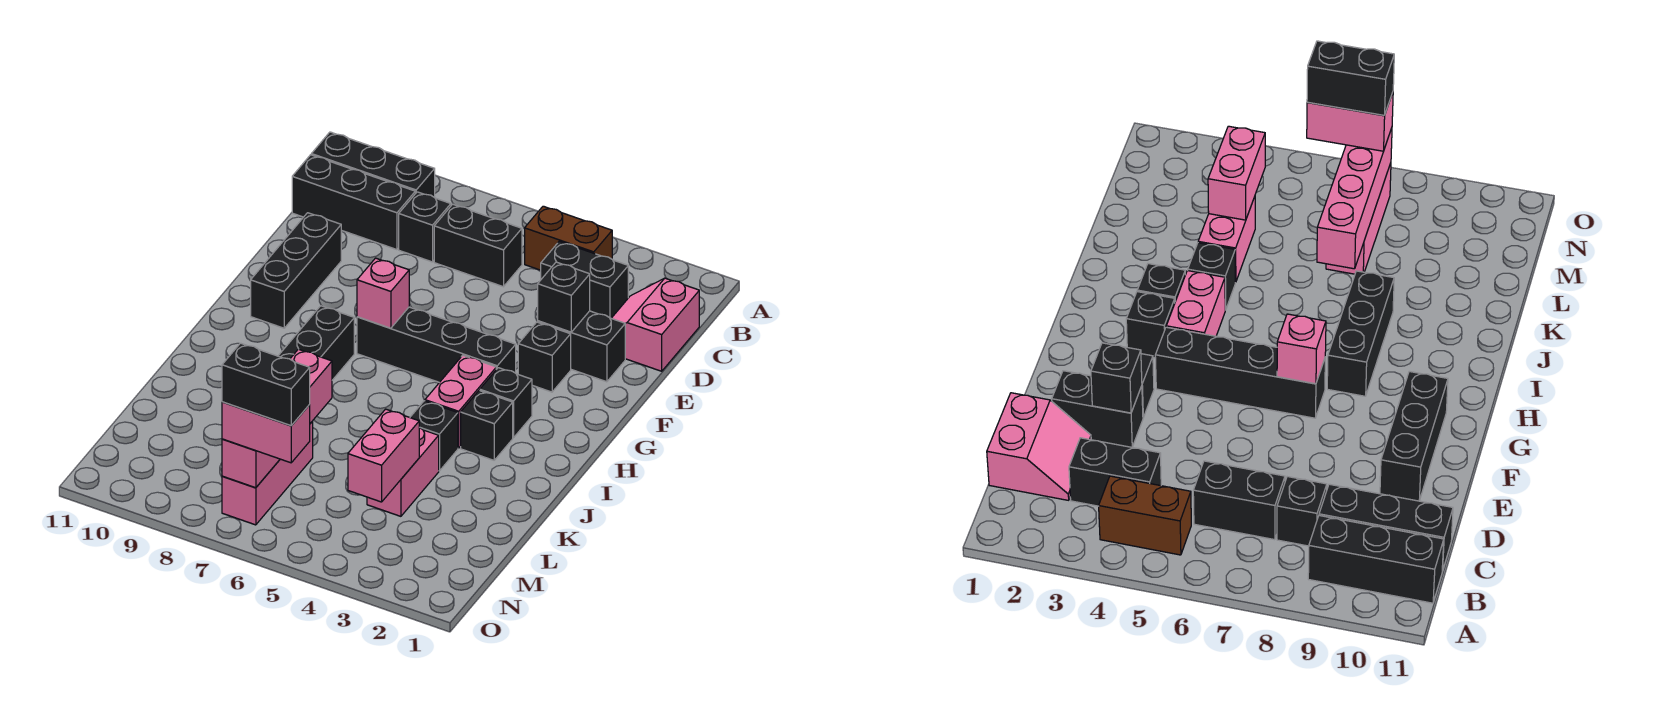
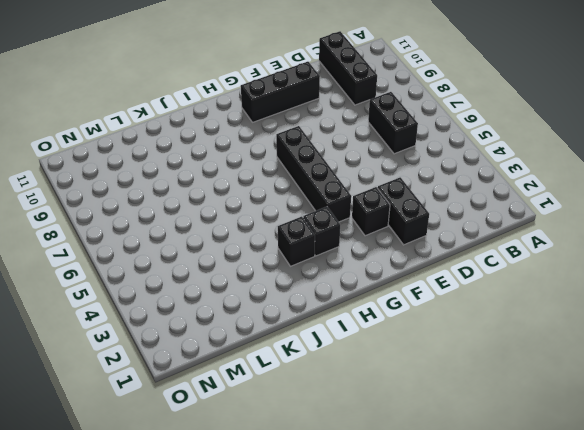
none -> brown brick B4:B5 level 1
none -> black brick B9:B11 level 1
none -> pink slope C1:D2 level 1 top 1

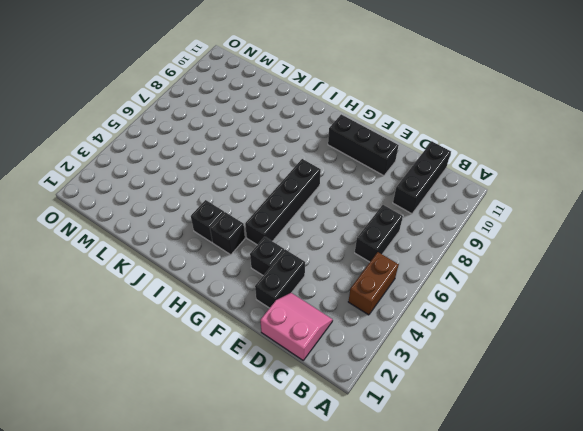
none -> black brick B9:B11 level 1
none -> black brick C3:C4 level 1
none -> black brick C8 level 1

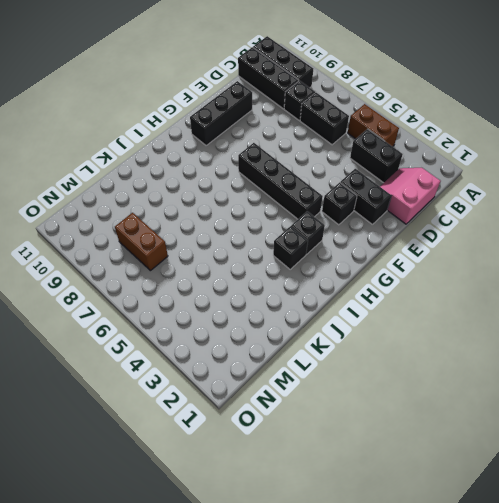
brown brick M7:M8 level 1 -> pink brick L7:N7 level 1
none -> pink brick H4:I4 level 1
none -> black brick H8:J8 level 1
none -> black brick J4 level 1

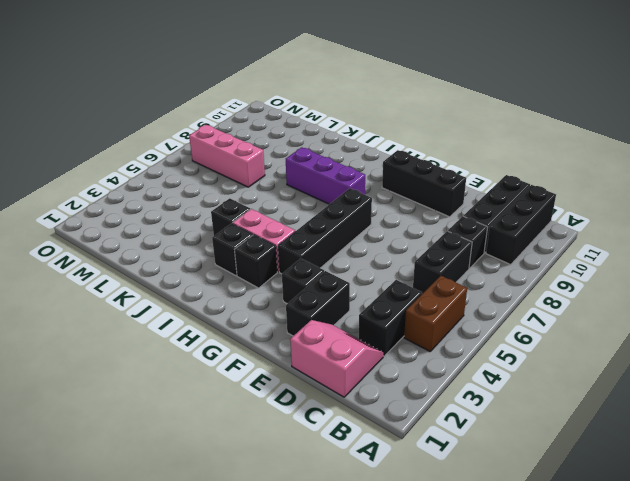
purple brick H8:J8 level 1 -> black brick H8:J8 level 1
none -> pink brick K4:L4 level 1
none -> black brick E3 level 2
none -> pink brick G7 level 2

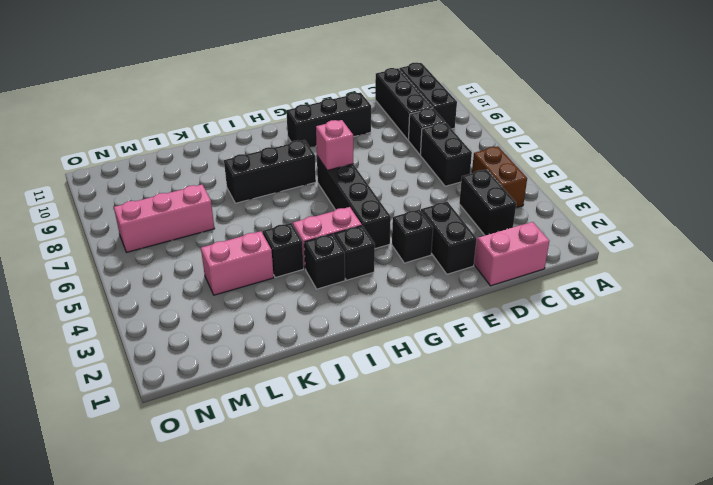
none -> black brick E3 level 2
none -> pink brick K7:N7 level 2
none -> pink brick L4:M4 level 2

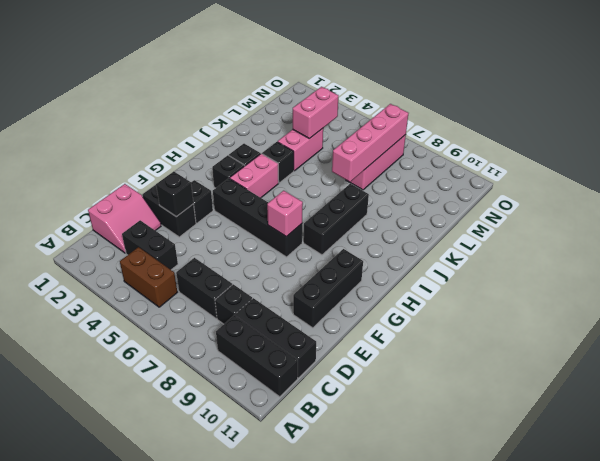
none -> pink brick N6:N7 level 3
none -> black brick N6:N7 level 4

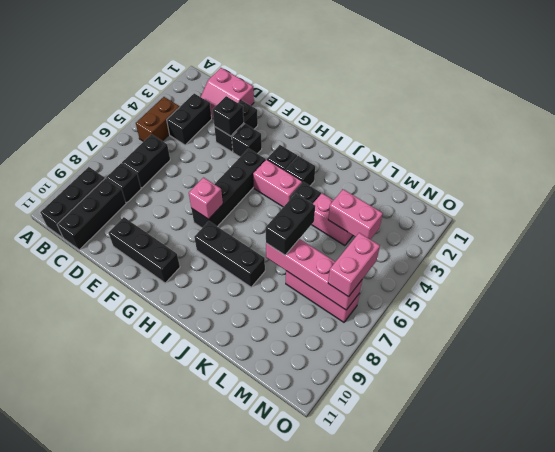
black brick K6:K7 level 3 -> black brick N6:N7 level 4

